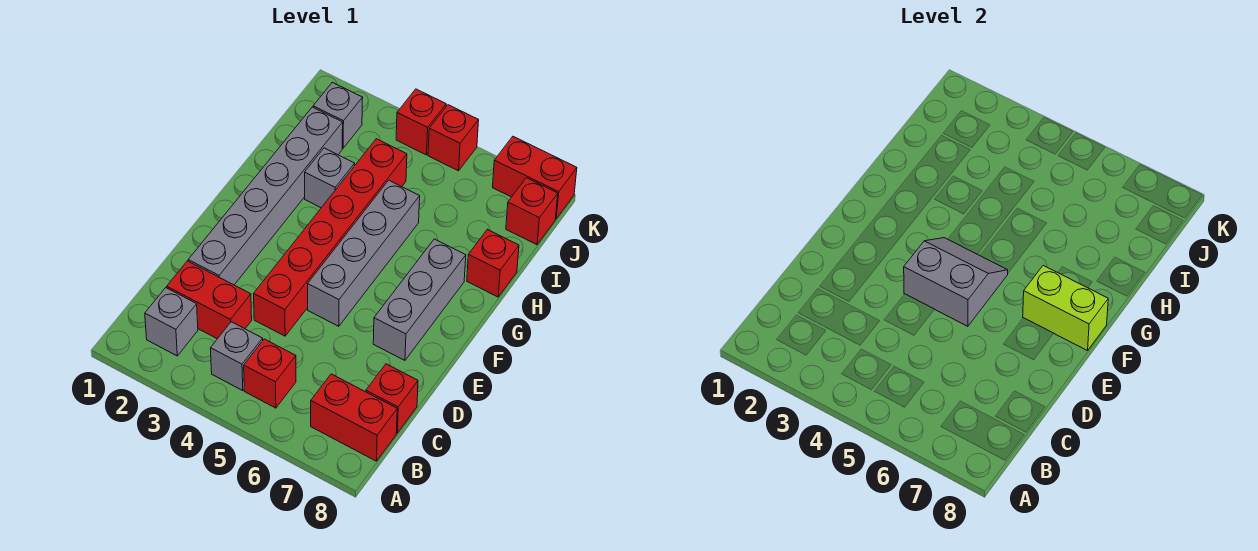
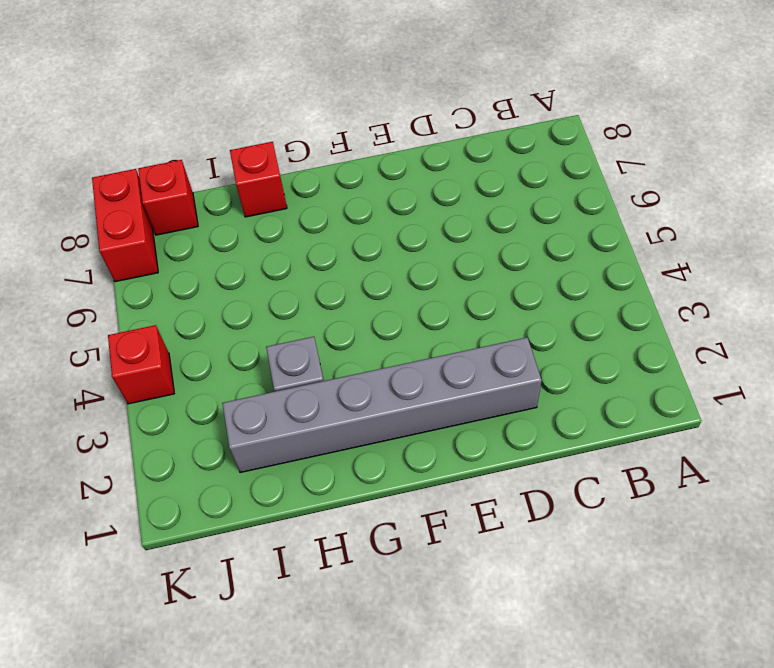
none -> grey brick B2 level 1
none -> grey brick B4 level 1
none -> red brick B5 level 1

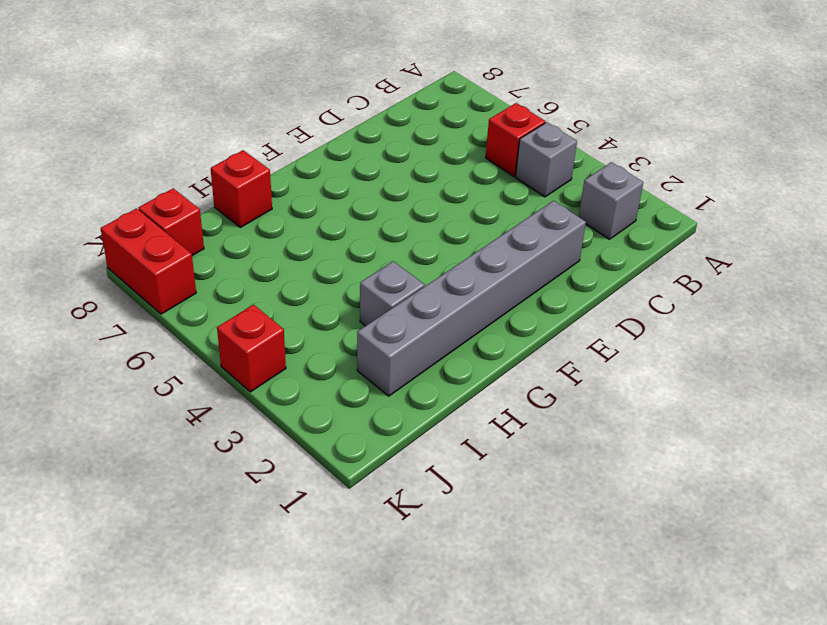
none -> red brick B7:B8 level 1
none -> red brick C2:C3 level 1
none -> red brick C8 level 1

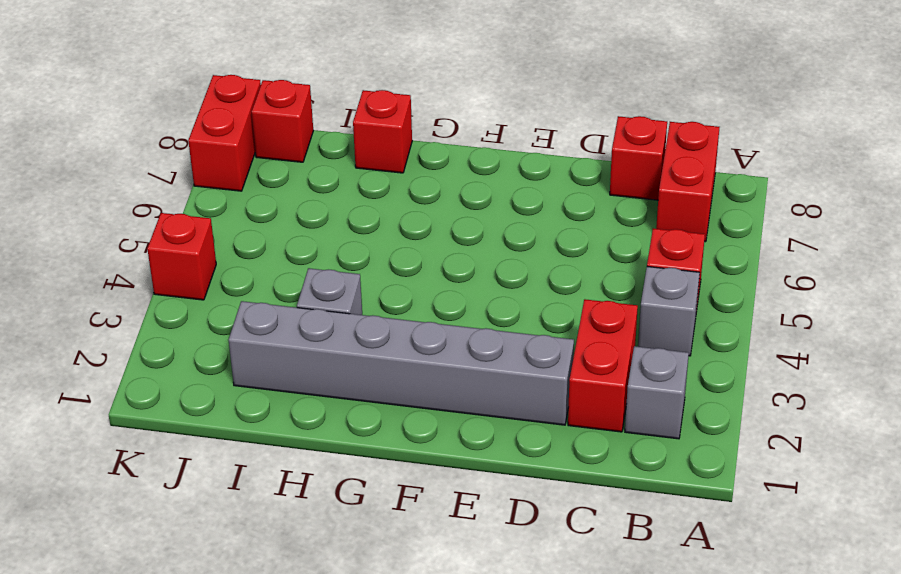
none -> red brick D4:I4 level 1
none -> grey brick E5:H5 level 1
none -> grey brick E7:G7 level 1

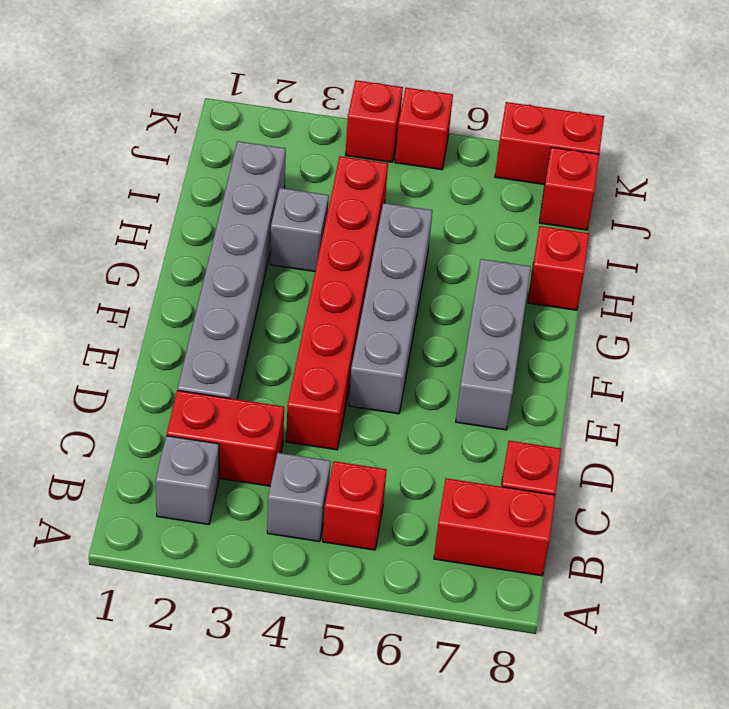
none -> grey brick J2 level 1
none -> grey slope E4:F5 level 2 top E
none -> lime brick F7:F8 level 2

